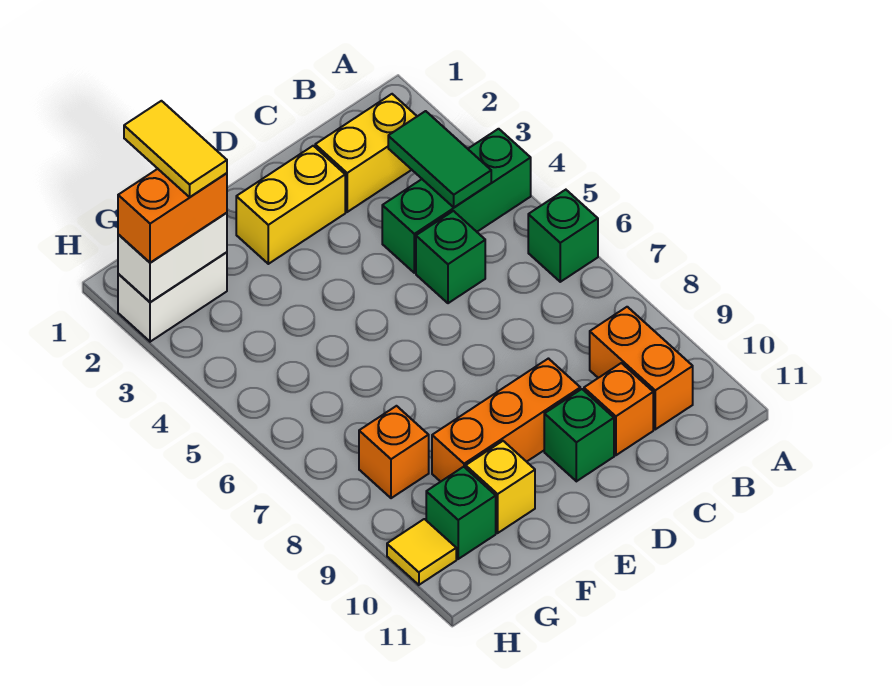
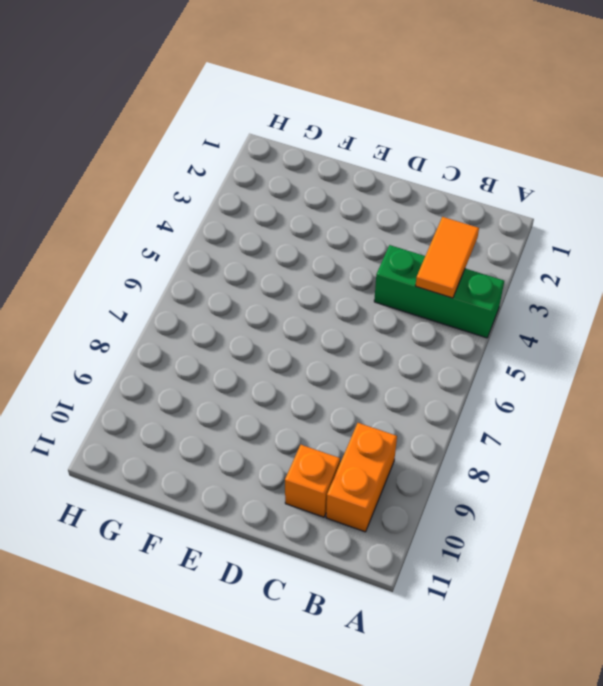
orange tile B3:B4 level 2 -> green tile B3:B4 level 2
none -> green brick A6 level 1
none -> yellow brick B2:C2 level 1
none -> green brick C5 level 1

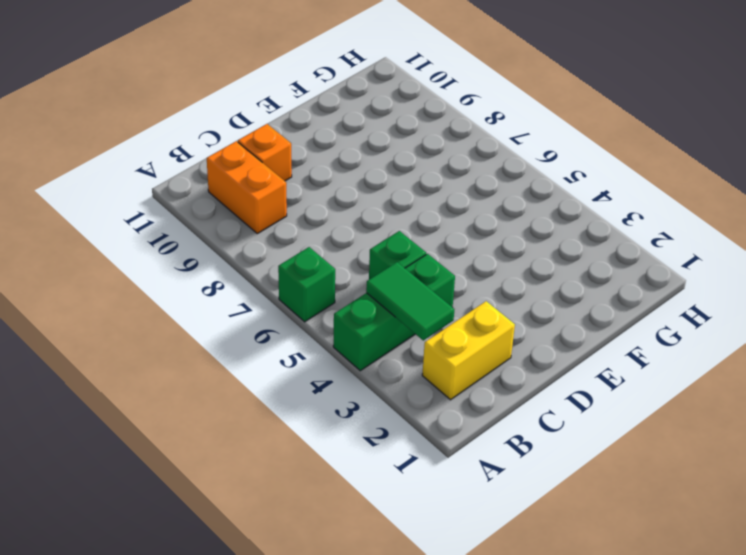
none -> yellow brick D2:E2 level 1
none -> orange brick D9:F9 level 1
none -> green brick D10 level 1

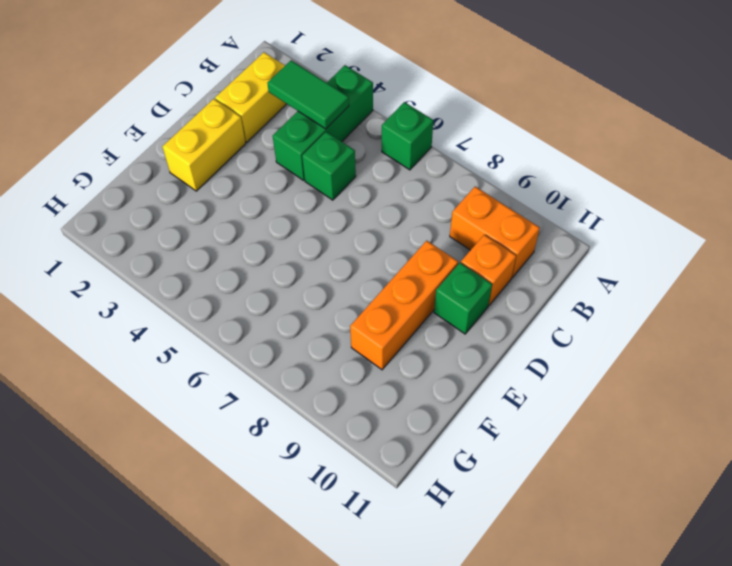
none -> yellow brick F10 level 1
none -> white brick G2:H2 level 1
none -> orange brick G8 level 1

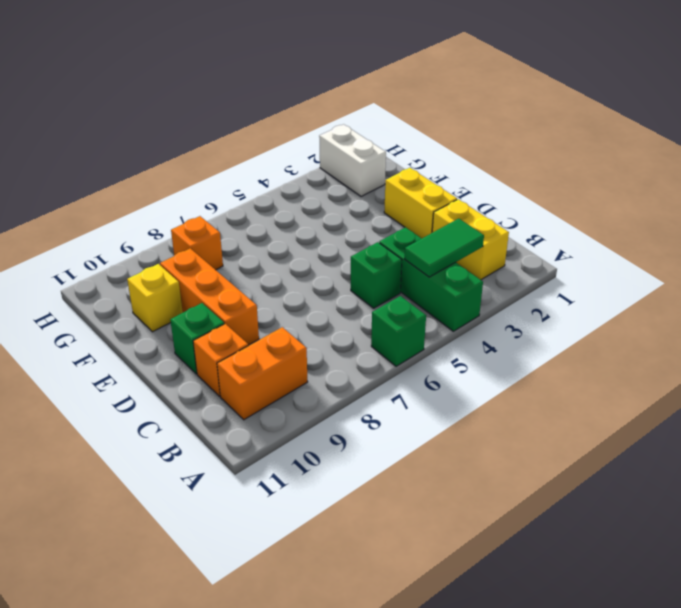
none -> green brick G10 level 1
none -> yellow tile H10 level 1
none -> white brick G2:H2 level 2

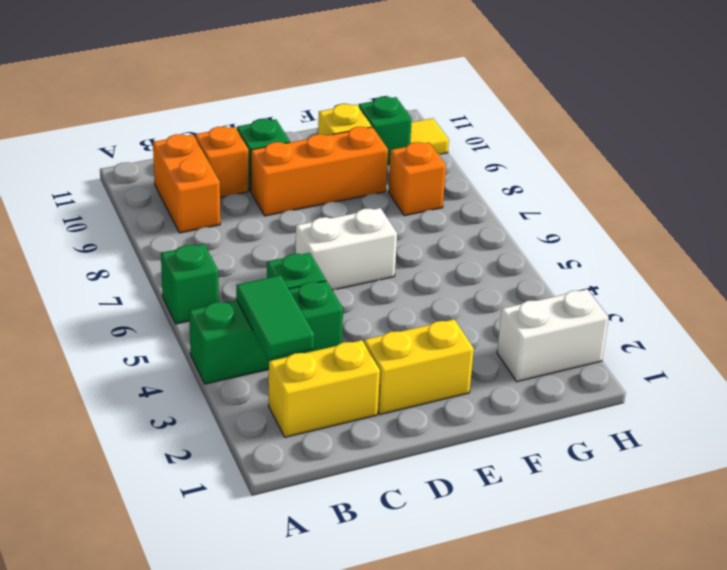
white brick D6:E6 level 1 -> white brick G2:H2 level 2
none -> orange brick G2:H2 level 3
none -> yellow tile G1:G2 level 4

